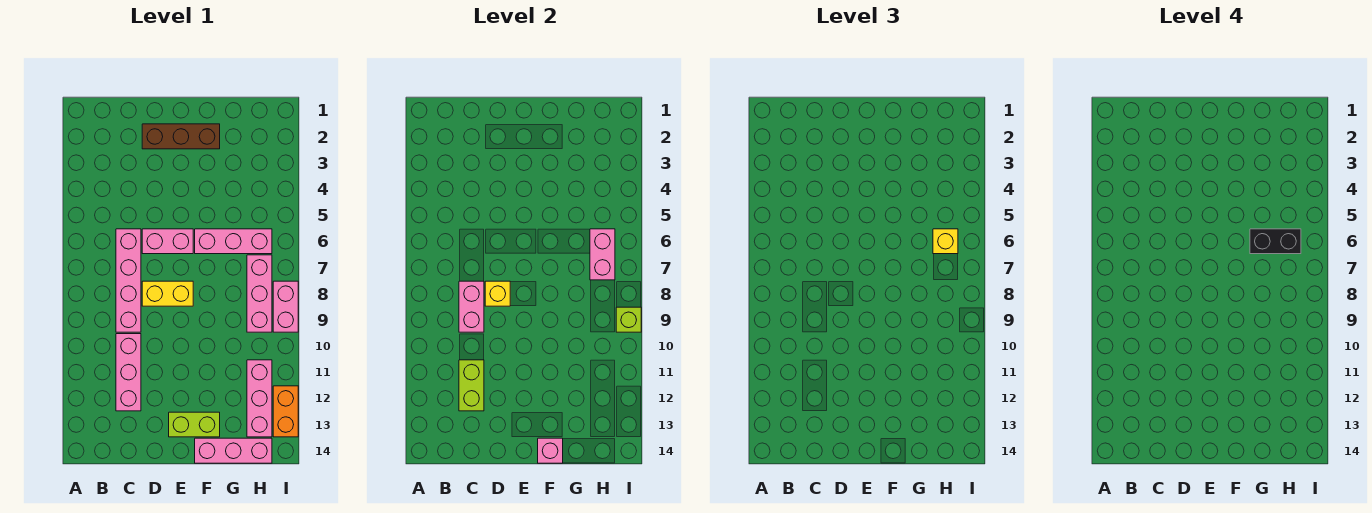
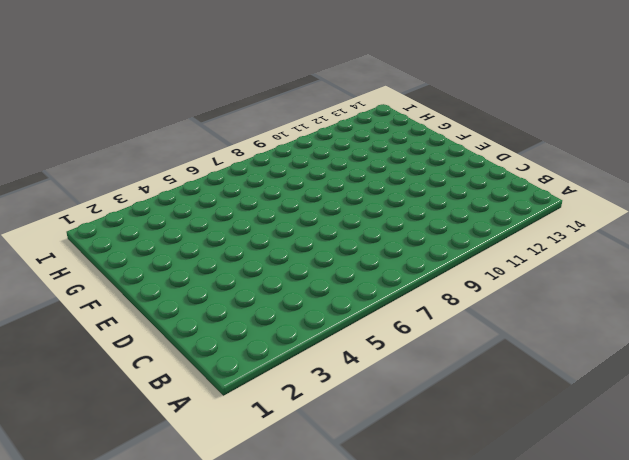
none -> pink brick C6:C9 level 1
none -> pink brick C10:C12 level 1
none -> brown brick D2:F2 level 1

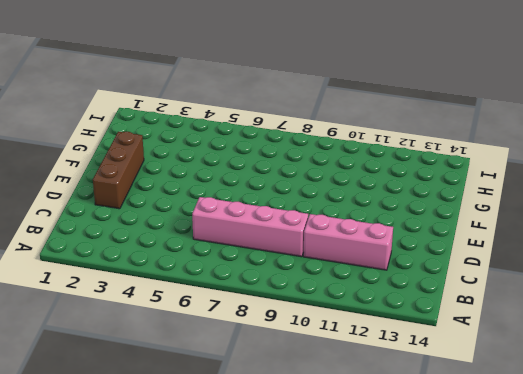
none -> pink brick D6:E6 level 1
none -> yellow brick D8:E8 level 1
none -> lime brick E13:F13 level 1

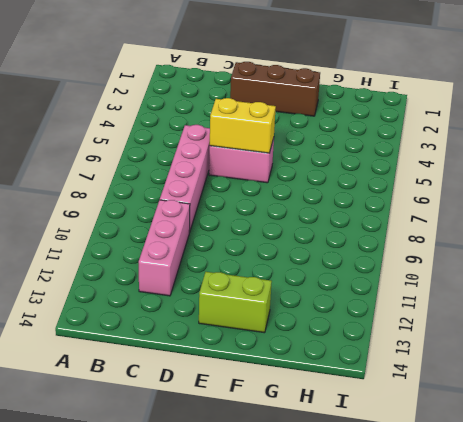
yellow brick D6:E6 level 2 -> yellow brick D8:E8 level 1
none -> pink brick F6:H6 level 1
none -> pink brick F14:H14 level 1
none -> pink brick H7:H9 level 1

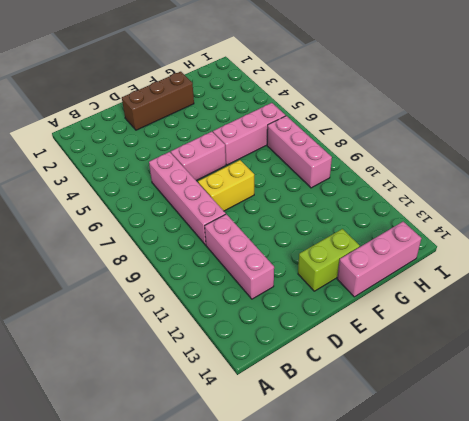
none -> pink brick H11:H13 level 1
none -> pink brick I8:I9 level 1
none -> orange brick I12:I13 level 1

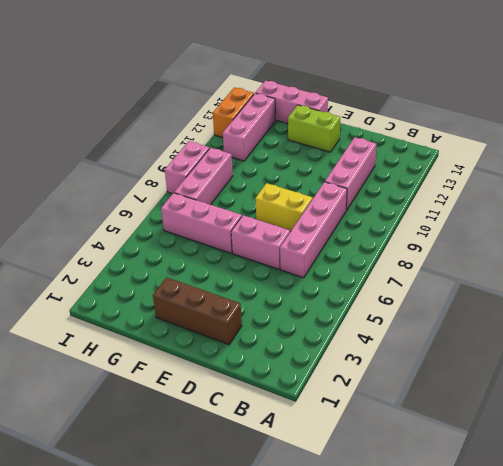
none -> pink brick C8:C9 level 2
none -> lime brick C11:C12 level 2
none -> yellow brick D8 level 2

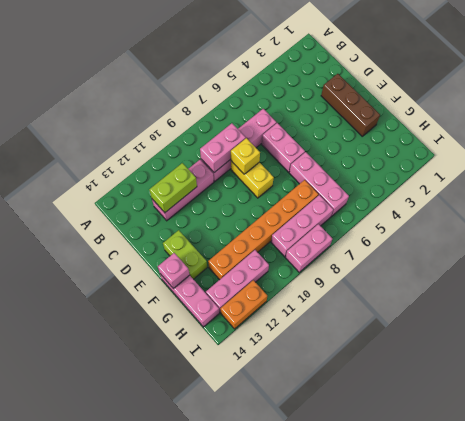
orange brick G7:G12 level 1 -> none
none -> pink brick H6:H7 level 2
none -> lime brick I9 level 2
none -> yellow brick H6 level 3

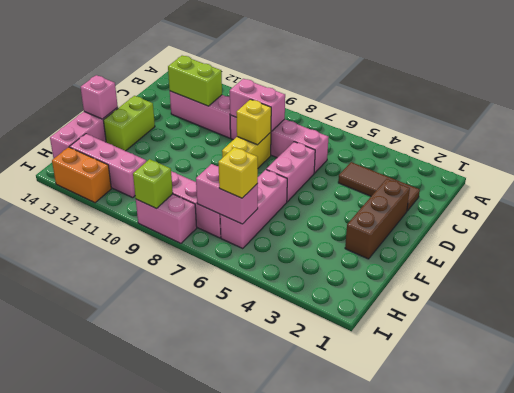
brown tile C2:C4 level 1 -> none
none -> black brick G6:H6 level 4

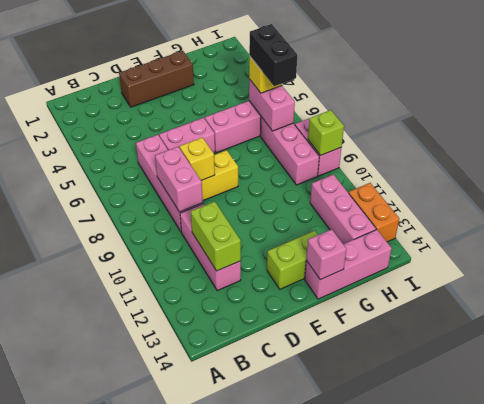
black brick H6:H7 level 4 -> black brick G6:H6 level 4

